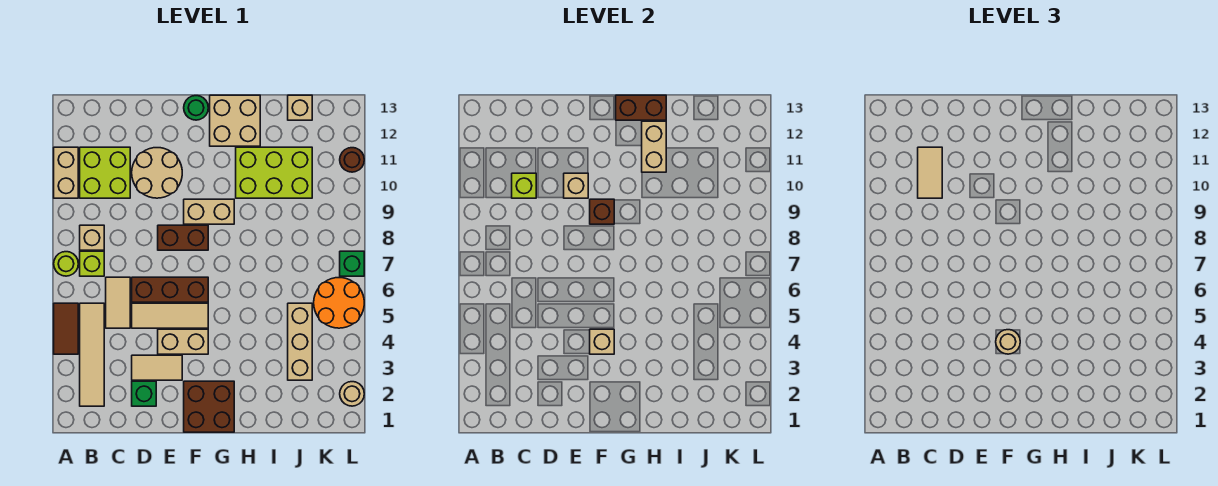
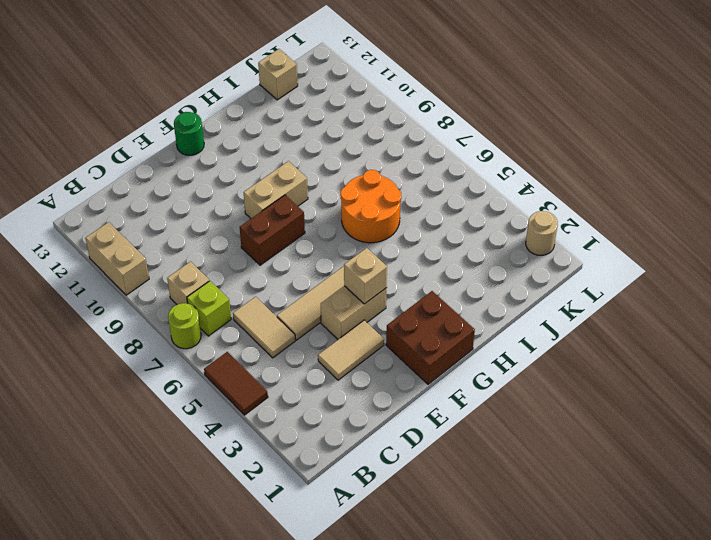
orange round brick H6:I7 level 1 -> orange round brick K5:L6 level 1
none -> tan tile B2:B5 level 1
none -> lime brick B10:C11 level 1
none -> green brick D2 level 1
none -> brown brick D6:F6 level 1

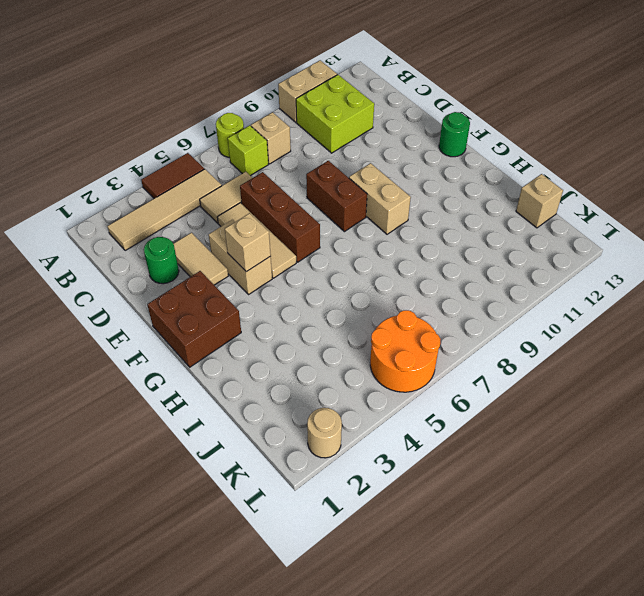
green round brick D2 level 1 -> green brick D2 level 1
none -> tan round brick D10:E11 level 1
none -> tan brick G12:H13 level 1
none -> lime brick H10:J11 level 1
none -> tan brick J3:J5 level 1

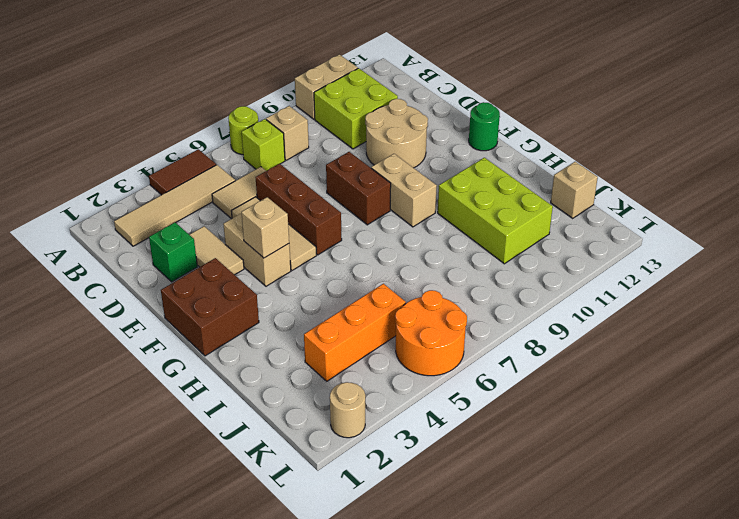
orange brick J3:J5 level 1 -> tan brick J3:J5 level 1
none -> tan brick G12:H13 level 1
none -> green brick L7 level 1
none -> brown round brick L11 level 1
none -> lime brick C10 level 2

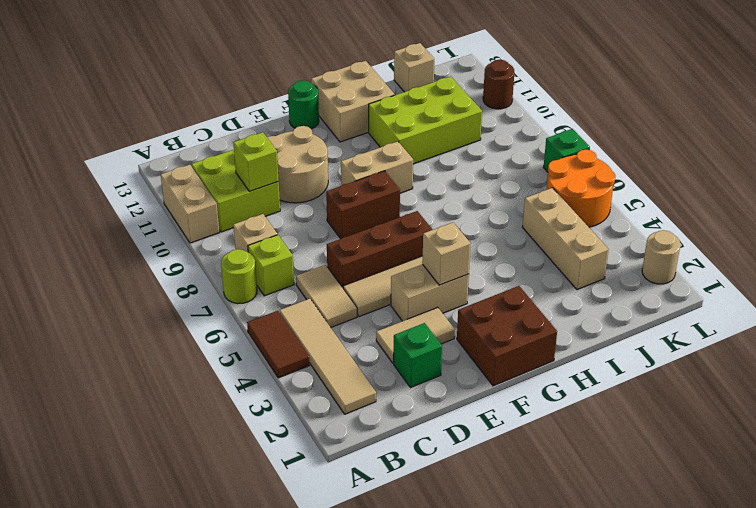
none -> tan brick E10 level 2
none -> brown brick F9 level 2
none -> brown brick G13:H13 level 2
none -> tan brick H11:H12 level 2

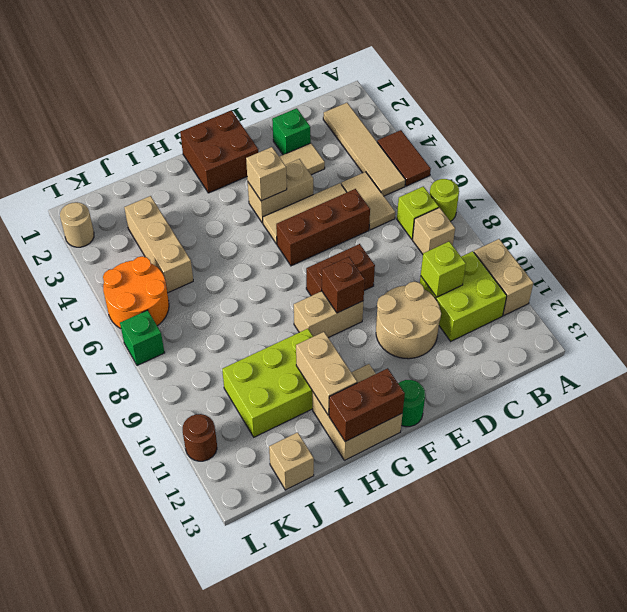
none -> tan brick E10 level 2
none -> tan tile C10:C11 level 3
none -> tan round brick F4 level 3

